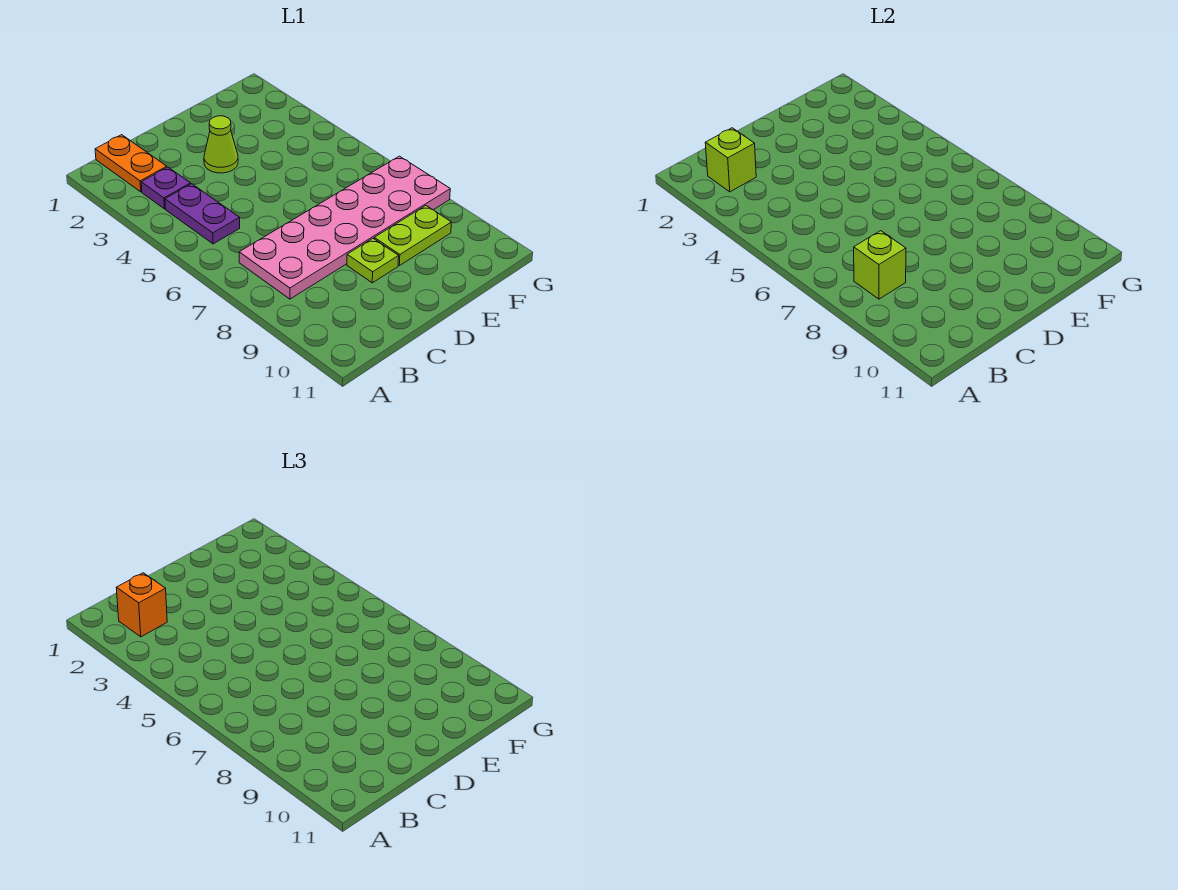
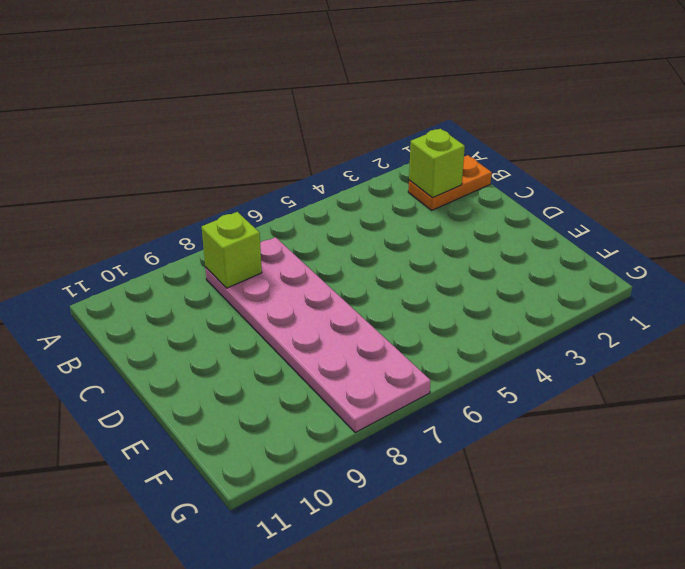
none -> purple plate B3 level 1
none -> purple plate B4:B5 level 1

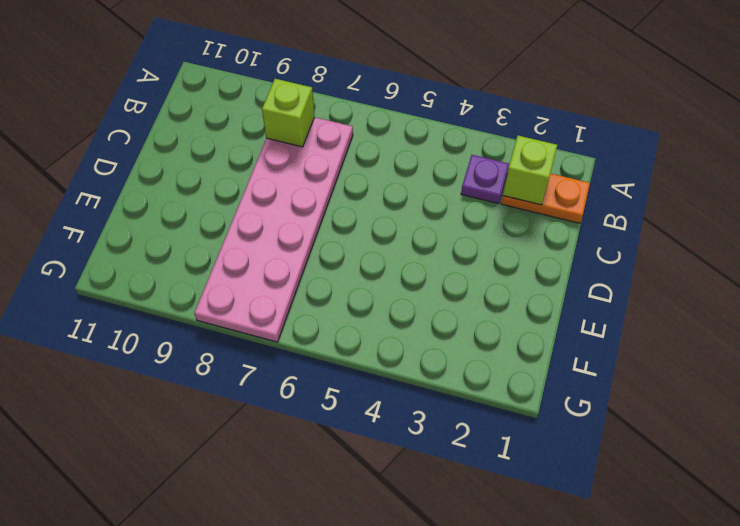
none -> purple plate B4:B5 level 1
none -> lime cone D3 level 1

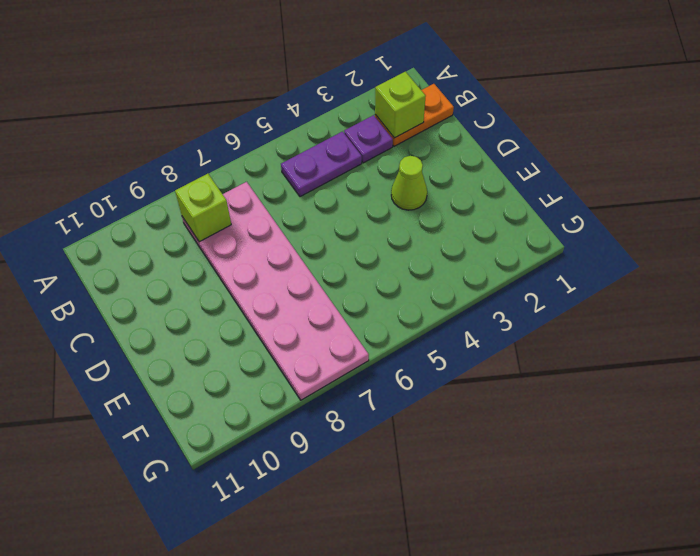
none -> lime plate D9 level 1
none -> lime plate E9:F9 level 1

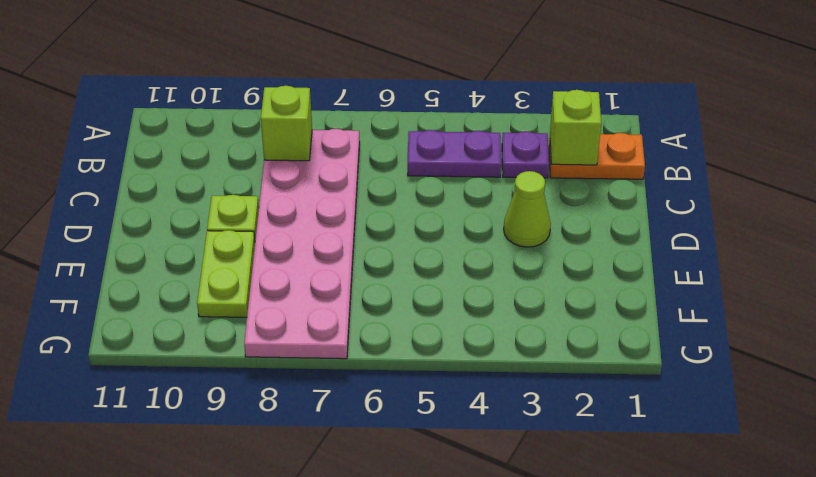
none -> orange brick B2 level 3

